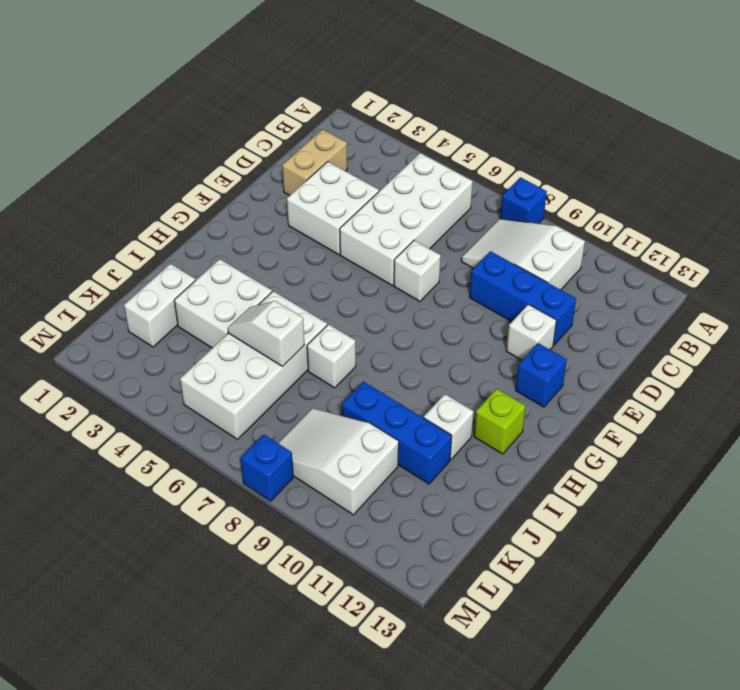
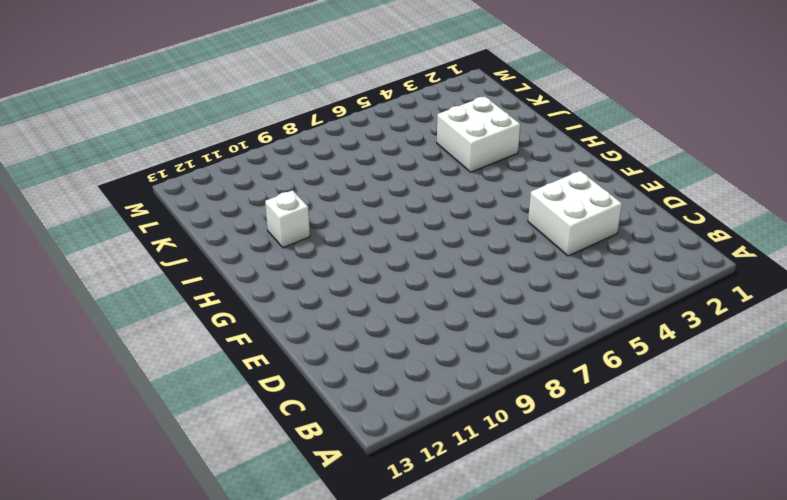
none -> blue brick A8 level 1
none -> white brick B5:E6 level 1
none -> white slope B8:C10 level 1 top 10

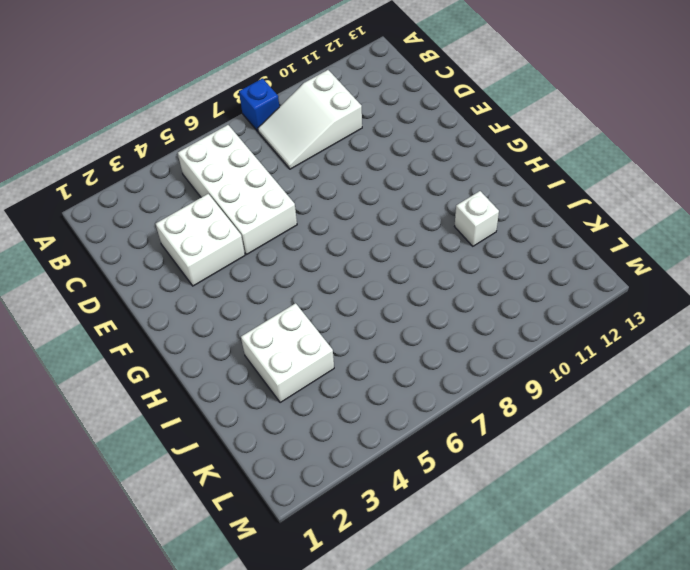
none -> tan brick C2:D2 level 1
none -> blue brick D9:D11 level 1
none -> white brick E7 level 1

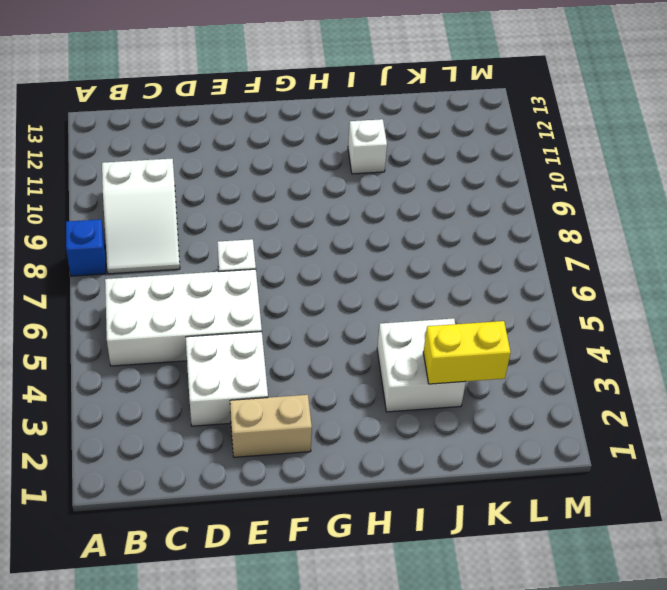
tan brick E2:F2 level 1 -> tan brick C2:D2 level 1
yellow brick J3:K3 level 2 -> none
none -> blue brick D9:D11 level 1
none -> white brick E11 level 1
none -> blue brick F12 level 1

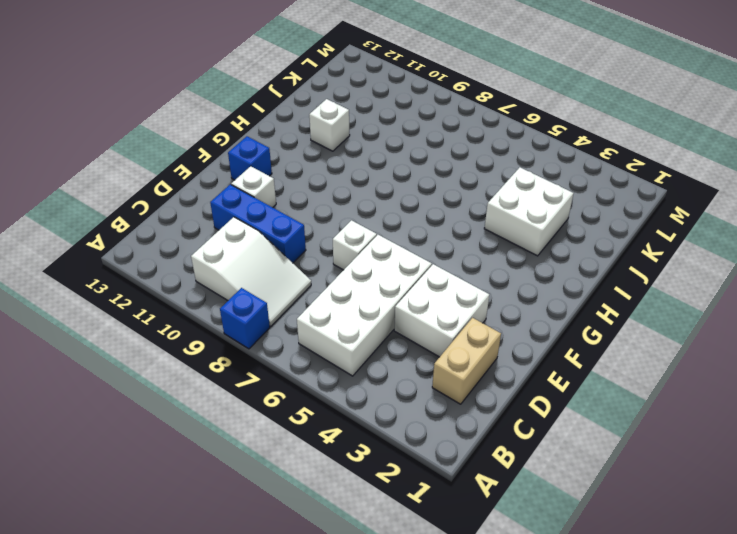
none -> lime brick H12 level 1
none -> white brick I5:L6 level 1
none -> white brick I7 level 1

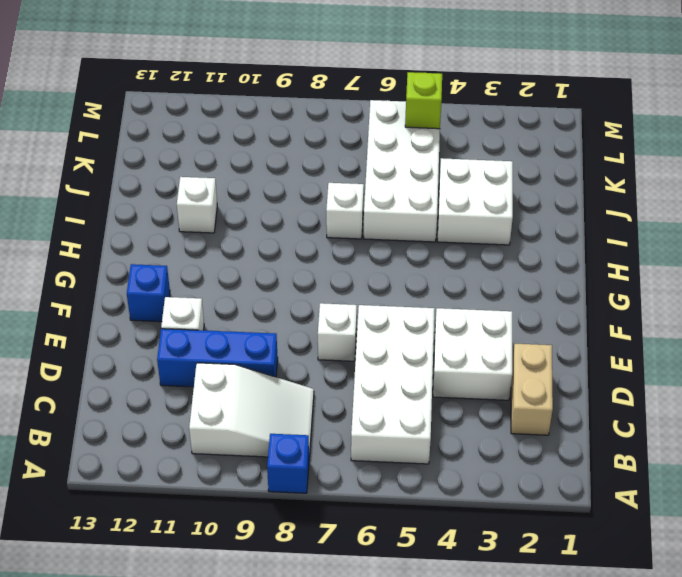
lime brick L5 level 2 -> lime brick H12 level 1
none -> white brick J2:K2 level 1
none -> blue brick J9:J11 level 1
none -> white slope K8:L10 level 1 top 10

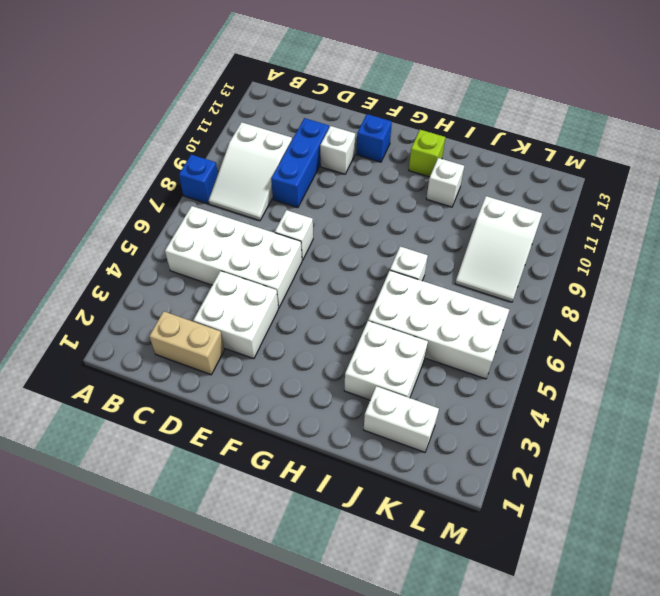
none -> blue brick J9:J11 level 1
none -> blue brick M8 level 1
none -> white slope J5:J6 level 2 top 6

